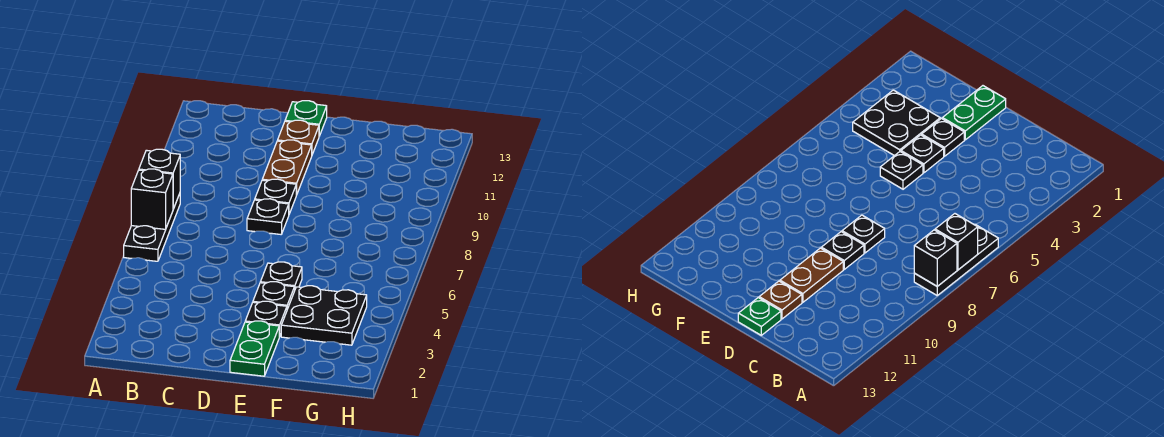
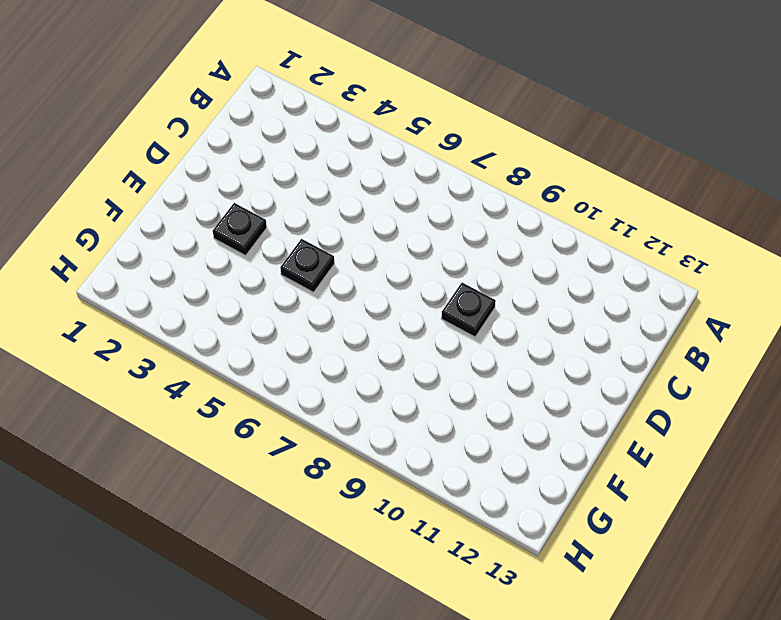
none -> black plate A6:A8 level 1
none -> black plate D8 level 1
none -> brown plate D10:D11 level 1

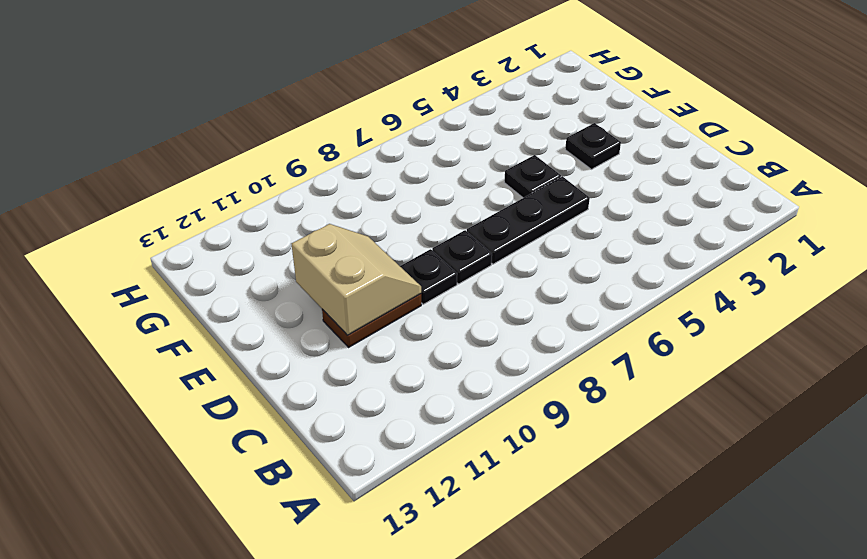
black plate D5:D7 level 1 -> black plate A6:A8 level 1
tan slope D10:E11 level 2 top 11 -> none
none -> brown plate D12 level 1
none -> green plate D13 level 1
none -> green plate E1:E2 level 1

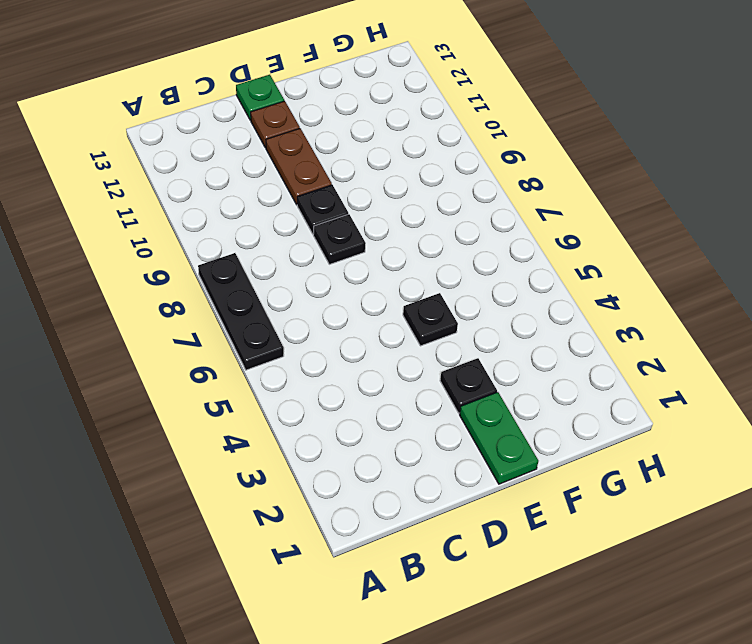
none -> black plate E4 level 1
none -> black plate F3:G4 level 1
none -> black brick A7 level 2

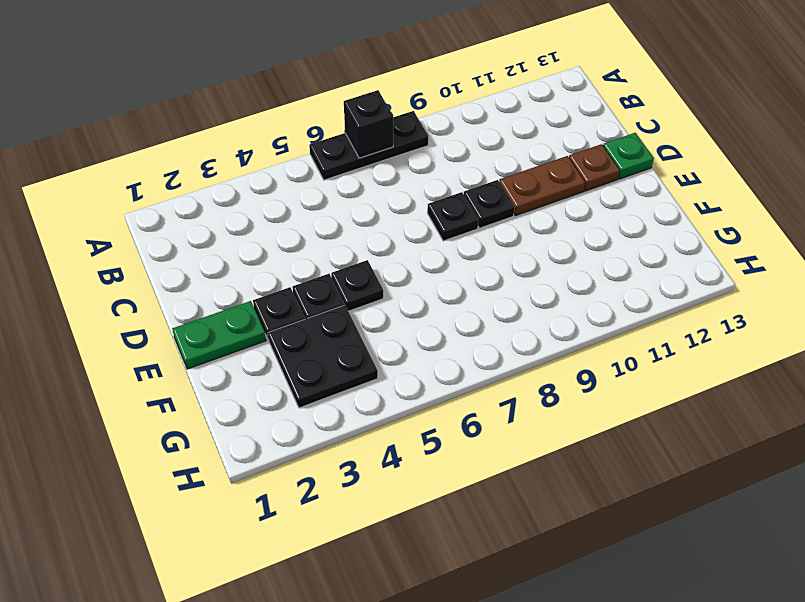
none -> black brick A8 level 2

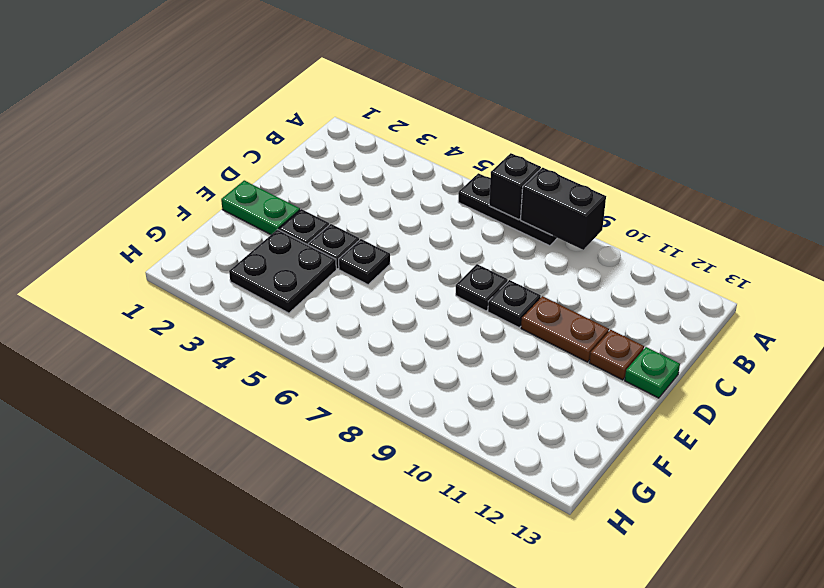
black brick A8:A9 level 2 -> black brick A8 level 2

